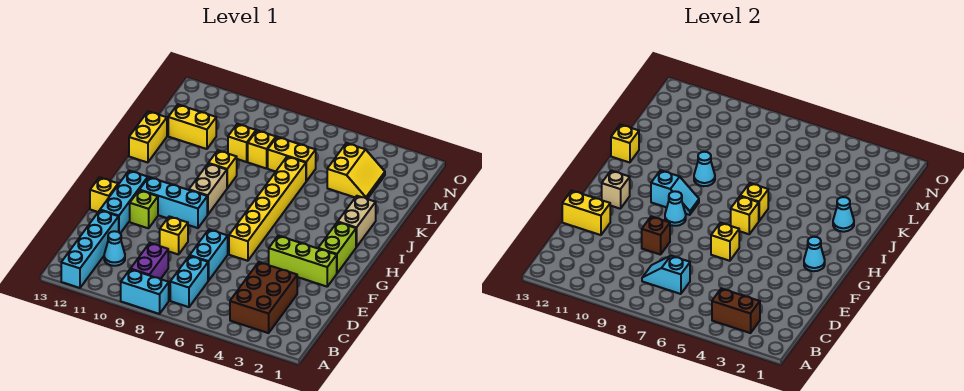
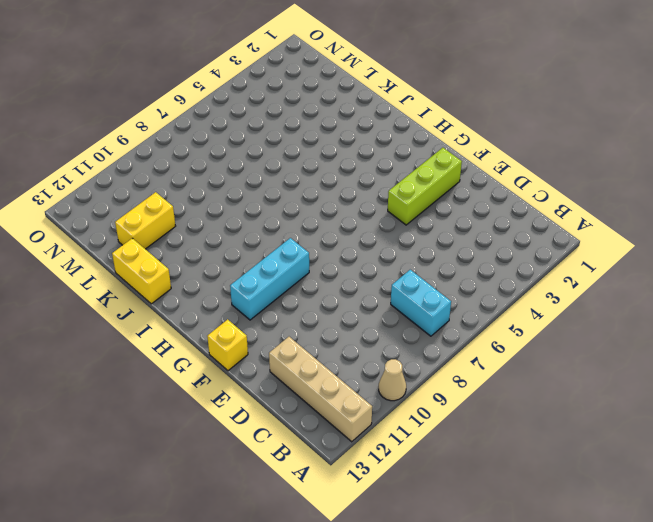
tan cone A10 level 1 -> none
tan brick A12:D12 level 1 -> cyan brick A12:D12 level 1
none -> cyan brick A8:A9 level 1
none -> brown brick B3:D4 level 1
none -> purple brick B9:C9 level 1
none -> cyan cone C11 level 1

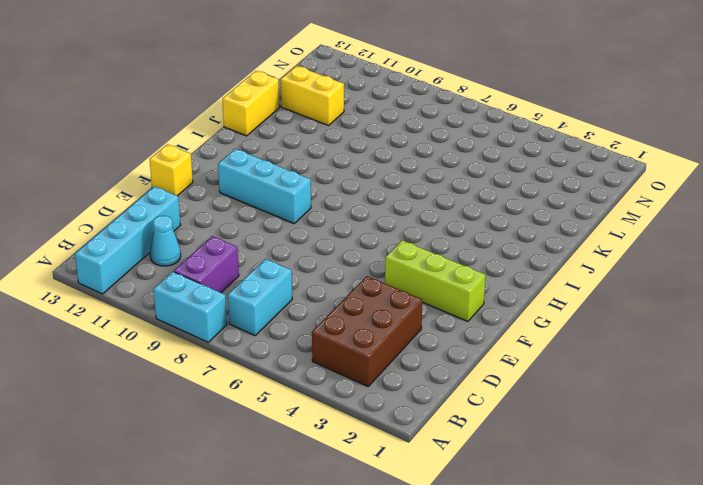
none -> cyan brick D7:E7 level 1
none -> yellow brick E9 level 1
none -> cyan brick E12:G12 level 1
none -> yellow brick F6:K6 level 1

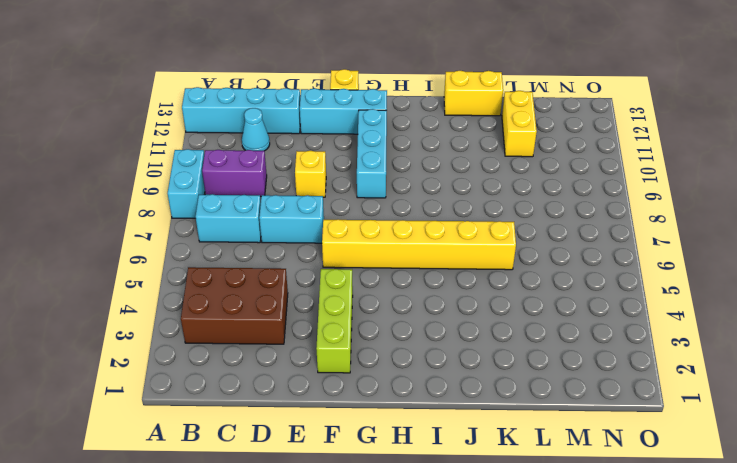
none -> lime brick F11 level 1
none -> lime brick G2:H2 level 1
none -> tan brick H9:I9 level 1
none -> tan brick I2:J2 level 1

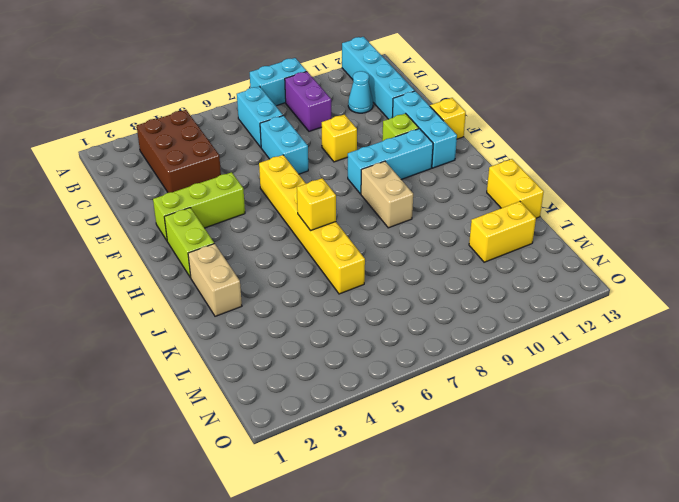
none -> yellow brick J9 level 1
none -> yellow slope L3:M4 level 1 top 4
none -> yellow brick L6:L7 level 1
none -> yellow brick L8 level 1

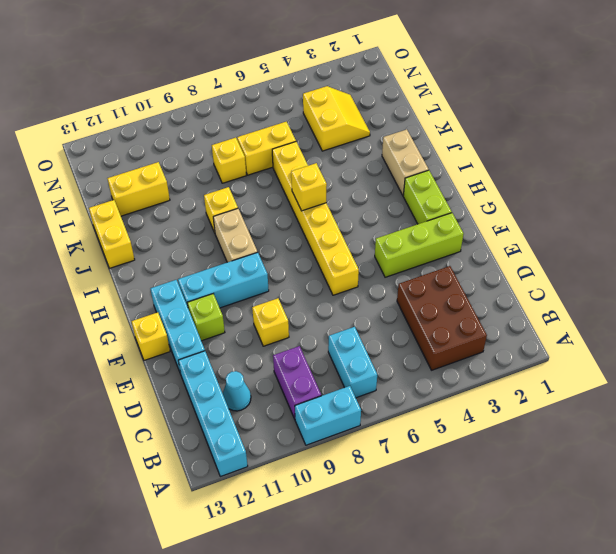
none -> cyan brick D7:E7 level 1
none -> yellow brick L9 level 1
none -> brown brick B3:B4 level 2
none -> cyan slope C7:C8 level 2 top 7

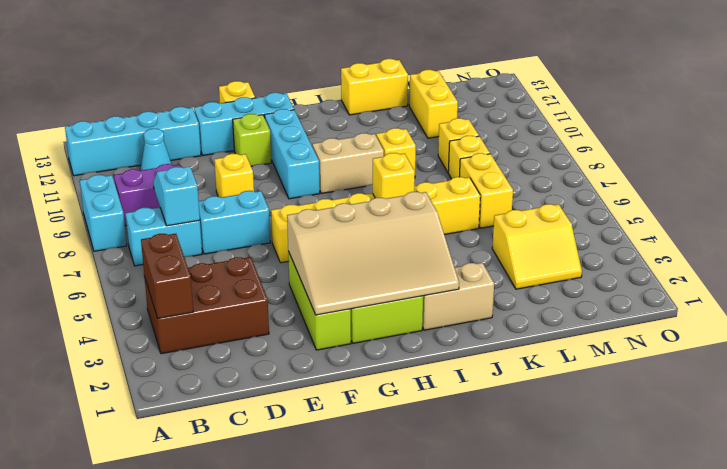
tan slope F2:I4 level 2 top 4 -> cyan cone G2 level 2
none -> brown brick E9 level 2
none -> yellow brick E12:E13 level 2
none -> yellow brick F6 level 2
none -> cyan cone G9 level 2

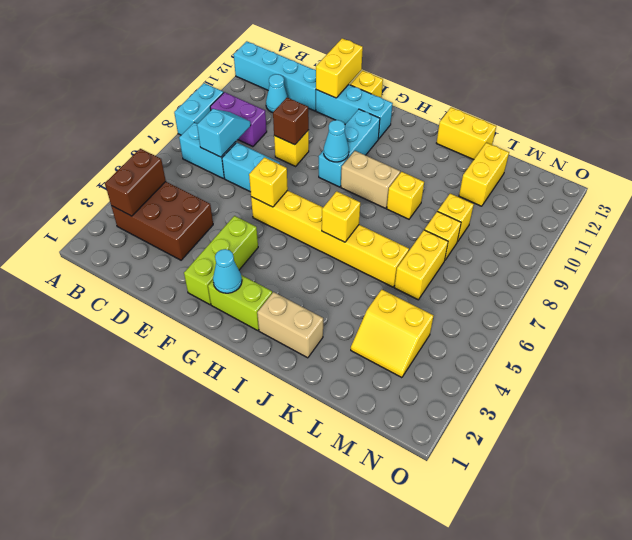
none -> lime brick F11 level 1
none -> tan brick G12 level 2
none -> yellow brick H6 level 2
none -> cyan slope H9:H10 level 2 top 10

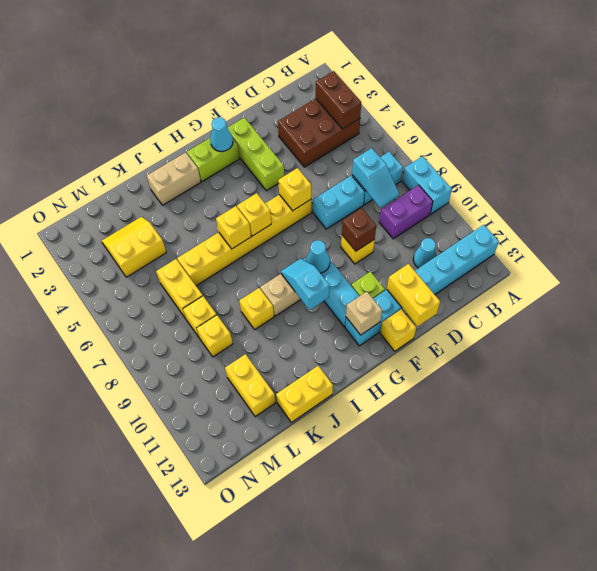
none -> cyan cone J2 level 2
none -> cyan cone J9 level 2
none -> yellow brick J13 level 2

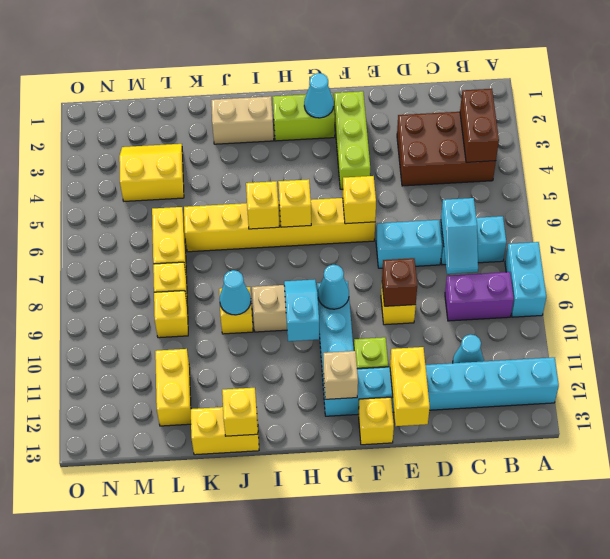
none -> cyan cone J2 level 2

